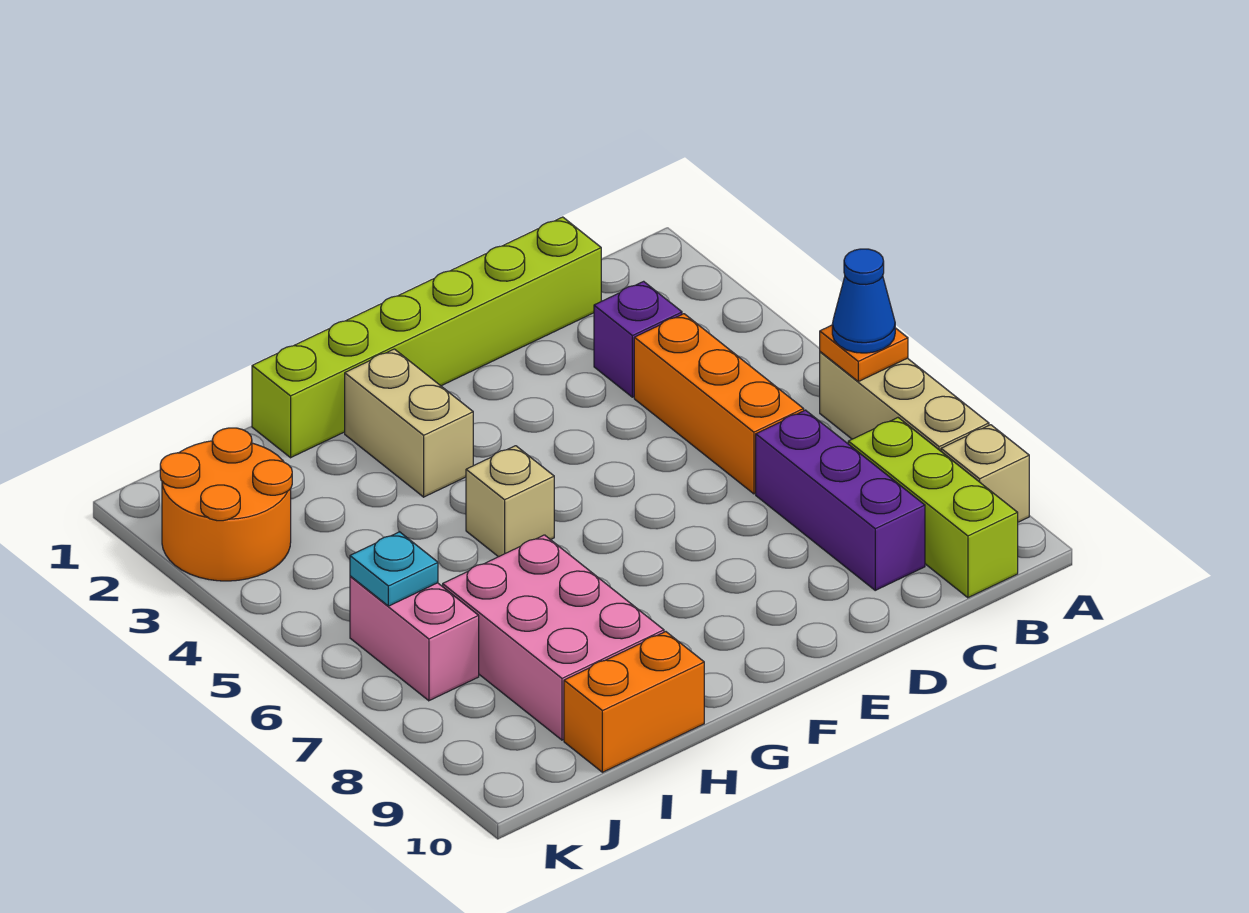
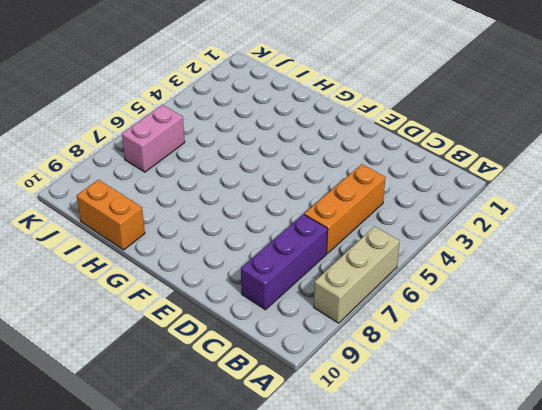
none -> tan brick A9 level 1
none -> lime brick B8:B10 level 1
none -> lime brick C1:H1 level 1

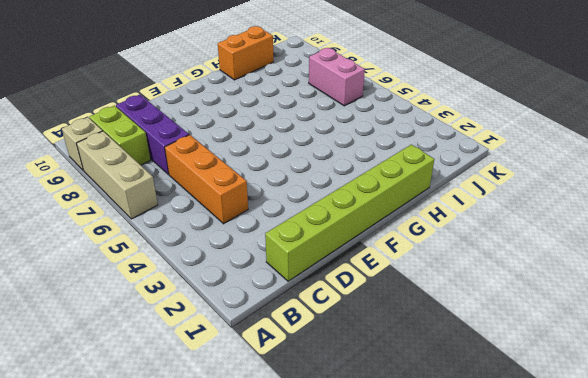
lime brick B8:B9 level 1 -> lime brick B8:B10 level 1
none -> purple brick C3 level 1
none -> tan brick G2:G3 level 1
none -> tan brick G5 level 1

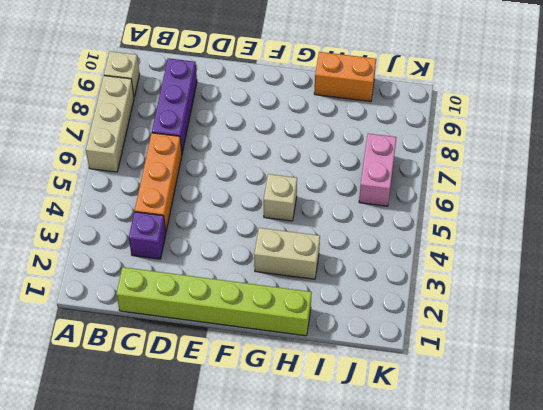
tan brick G3:H3 level 1 -> tan brick G2:G3 level 1
none -> lime brick B8:B10 level 1
none -> pink brick H7:I9 level 1
none -> orange round brick J2:K3 level 1

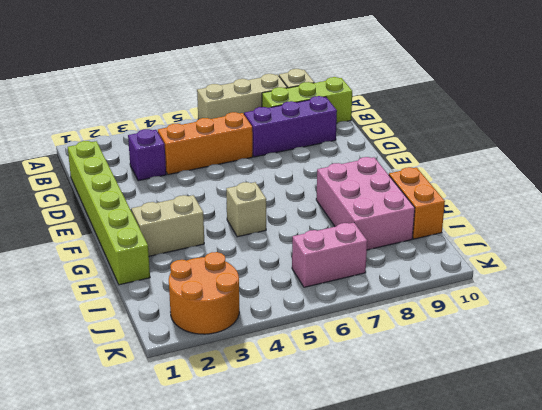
pink brick G8:I9 level 1 -> pink brick H7:I9 level 1
none -> orange plate A6 level 2
none -> cyan plate J6 level 2
none -> blue cone A6 level 3

